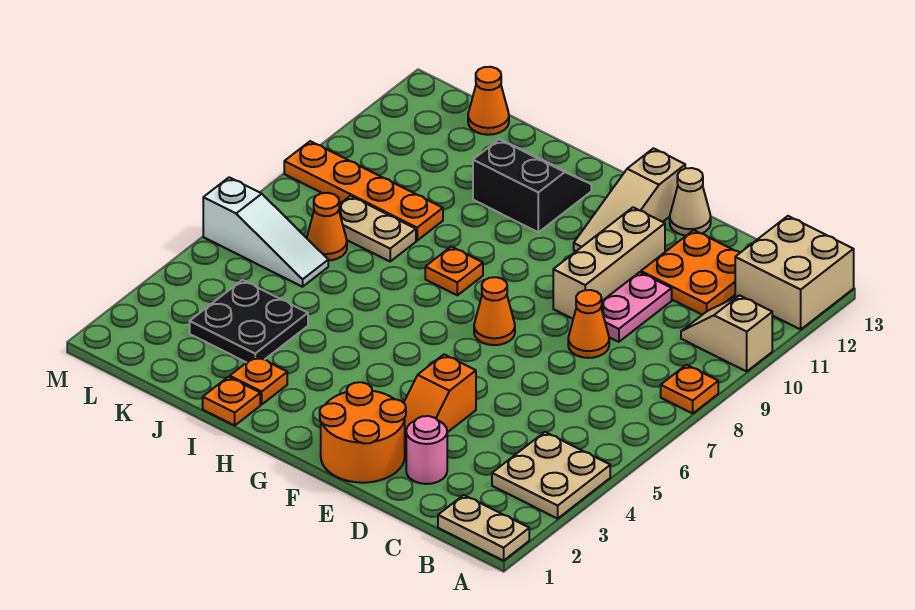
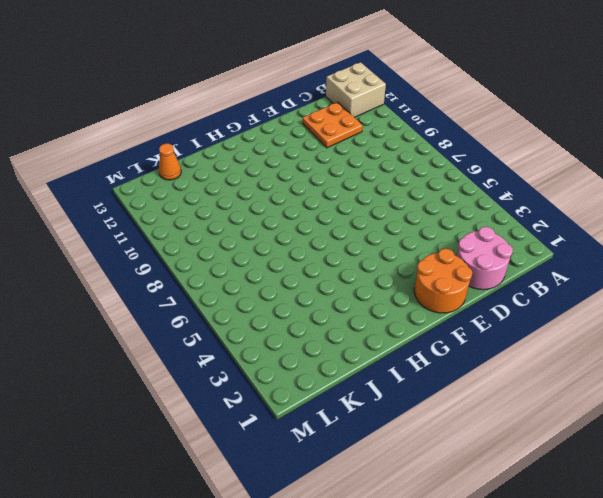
pink round brick C1:D2 level 1 -> pink round brick D2 level 1
none -> tan plate A1:B1 level 1
none -> tan plate A3:B4 level 1
none -> orange plate A8 level 1

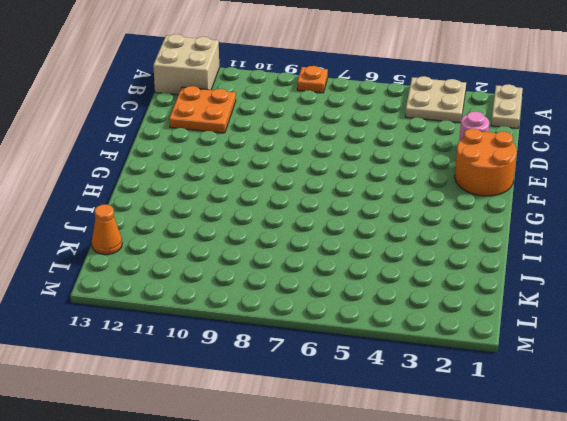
none -> tan slope A10:B10 level 1 top A
none -> orange cone D8 level 1
none -> pink plate D9:D10 level 1

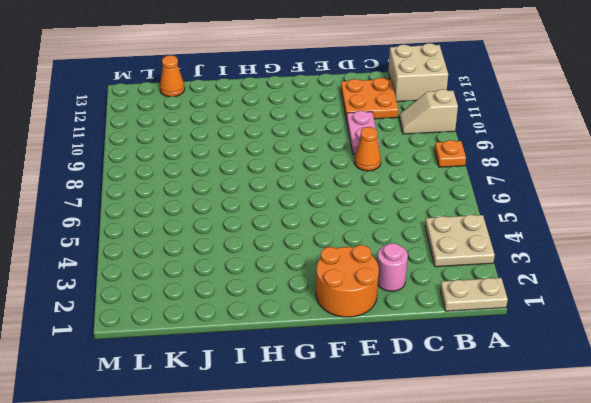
none -> orange slope E3:E4 level 1 top 4
none -> tan brick E9:E11 level 1
none -> tan cone E13 level 1

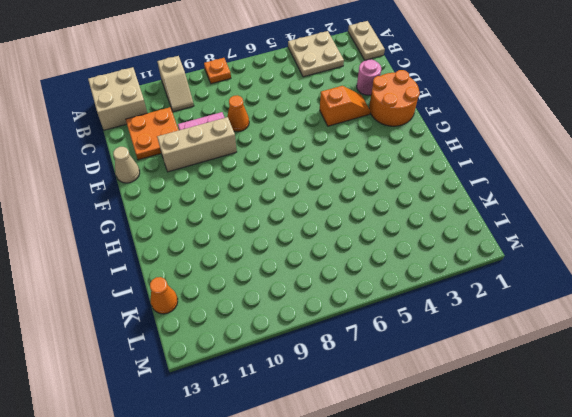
none -> orange cone F7 level 1
none -> tan slope F11:F13 level 1 top 13
none -> orange plate H8 level 1

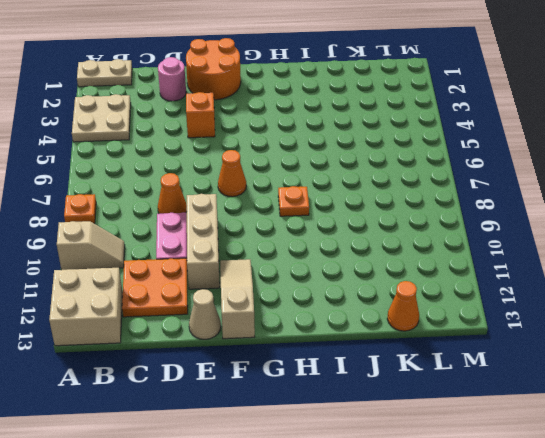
none -> black slope H11:I12 level 1 top 11
none -> orange plate I1 level 1
none -> orange plate I2 level 1

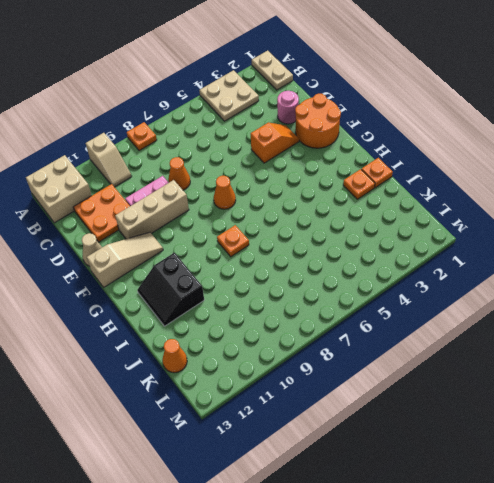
none -> black plate J3:K4 level 1
none -> tan plate J8:K8 level 1
none -> orange plate J9:M9 level 1

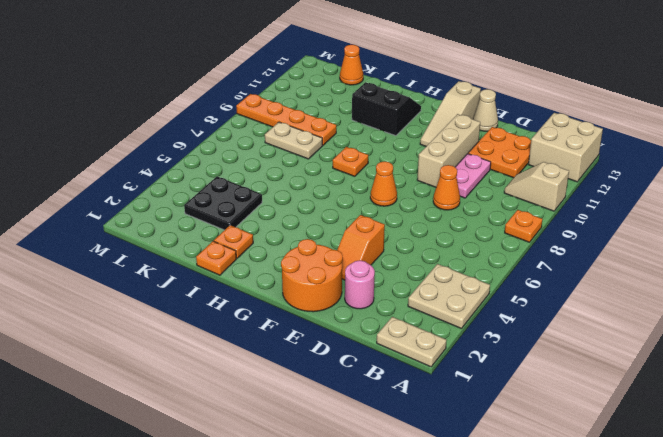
none -> white slope K6:M6 level 1 top M
none -> orange cone K7 level 1

